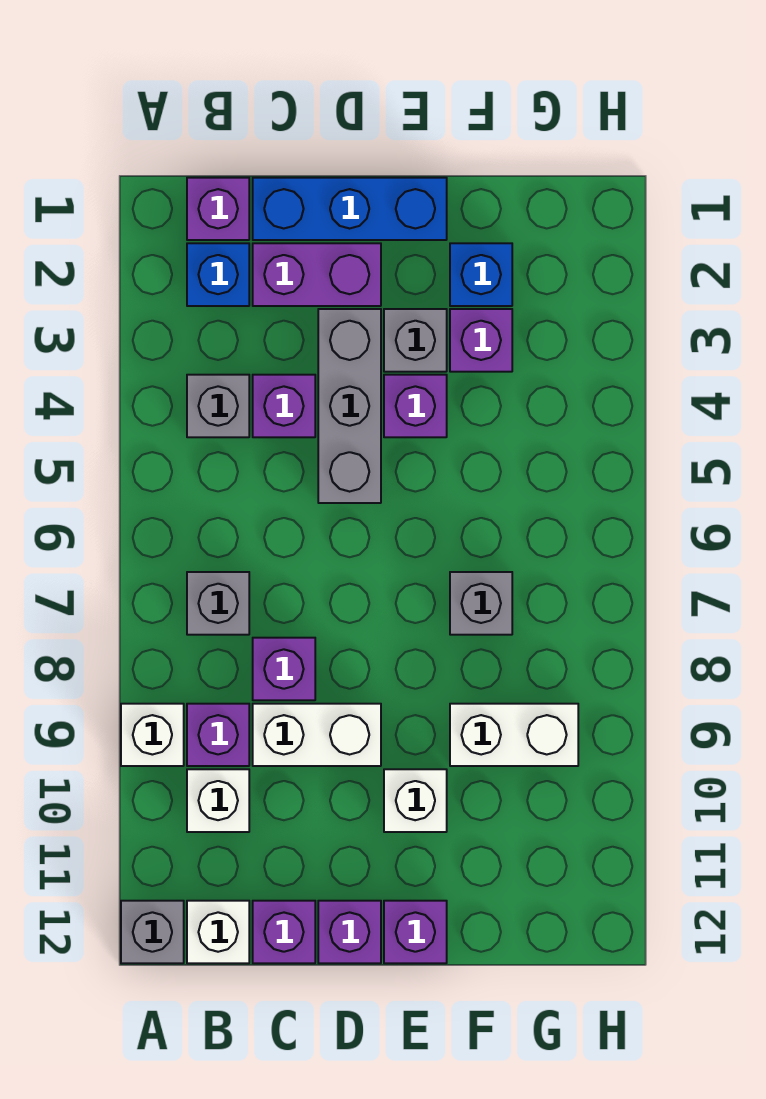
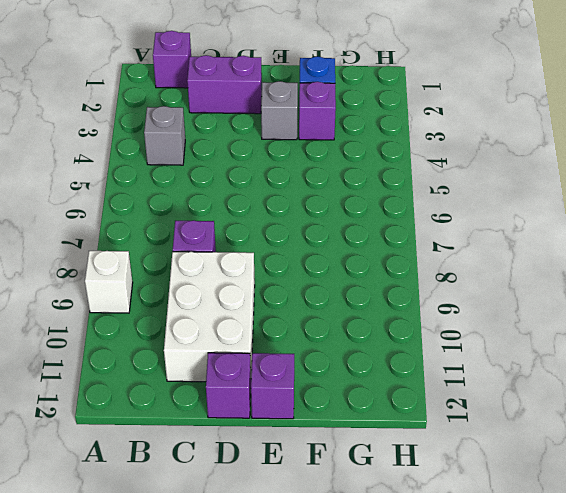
white brick C9:D11 level 1 -> white brick C9:D9 level 1
none -> grey brick A12 level 1
none -> blue brick B2 level 1
none -> grey brick B7 level 1

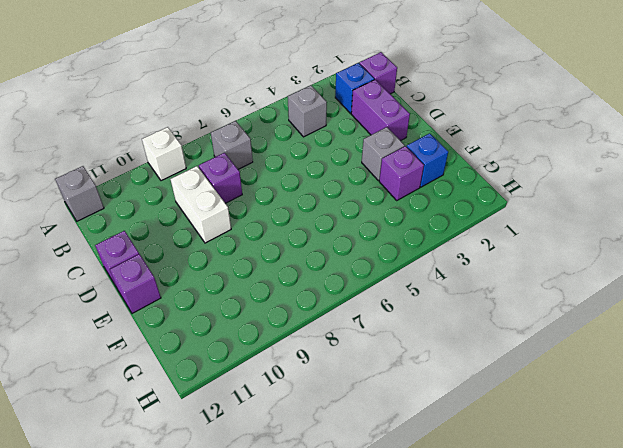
none -> purple brick B9 level 1
none -> white brick B10 level 1
none -> white brick B12 level 1

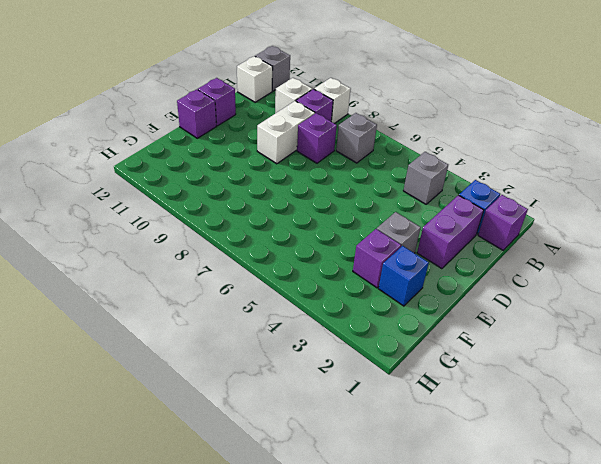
none -> blue brick C1:E1 level 1
none -> purple brick C4 level 1
none -> purple brick C12 level 1

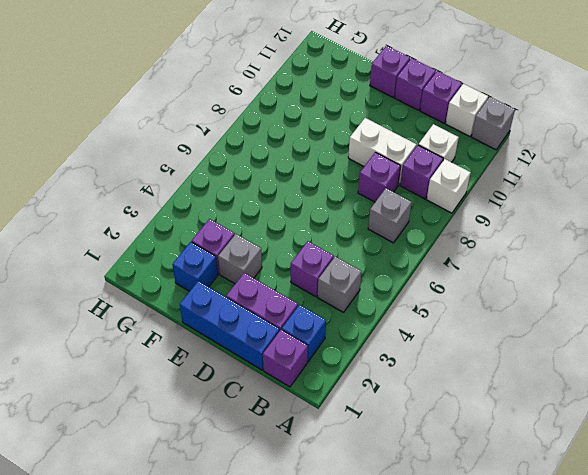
none -> grey brick D3:D5 level 1
none -> purple brick E4 level 1
none -> white brick E10 level 1

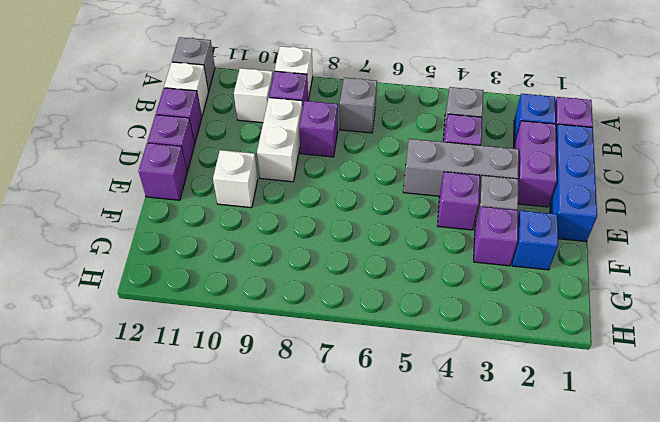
none -> grey brick F7 level 1
none -> white brick F9:G9 level 1

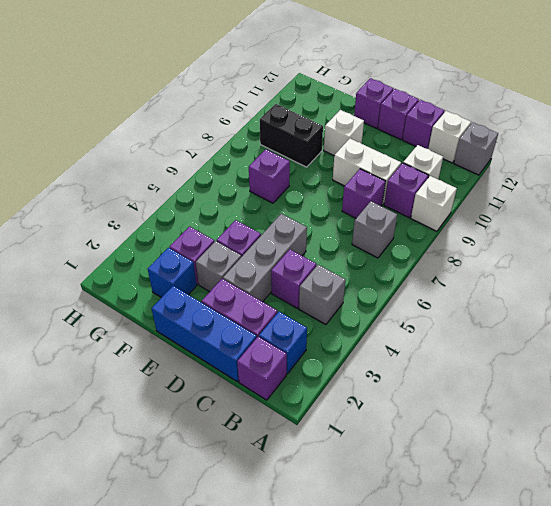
purple brick F7 level 1 -> grey brick F7 level 1
black brick F9:G9 level 1 -> white brick F9:G9 level 1

